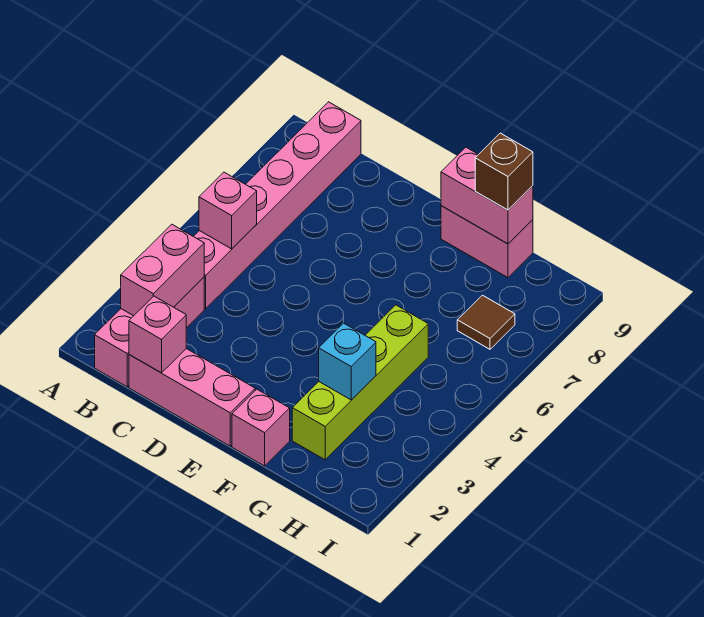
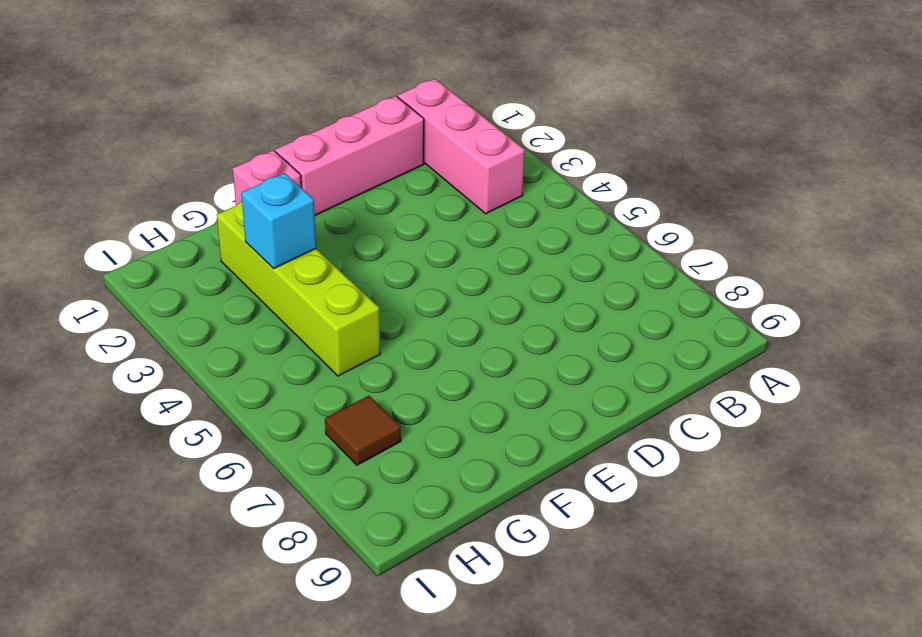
none -> pink brick B4:B9 level 1
none -> pink brick F9:G9 level 1
none -> pink brick B2:B3 level 2

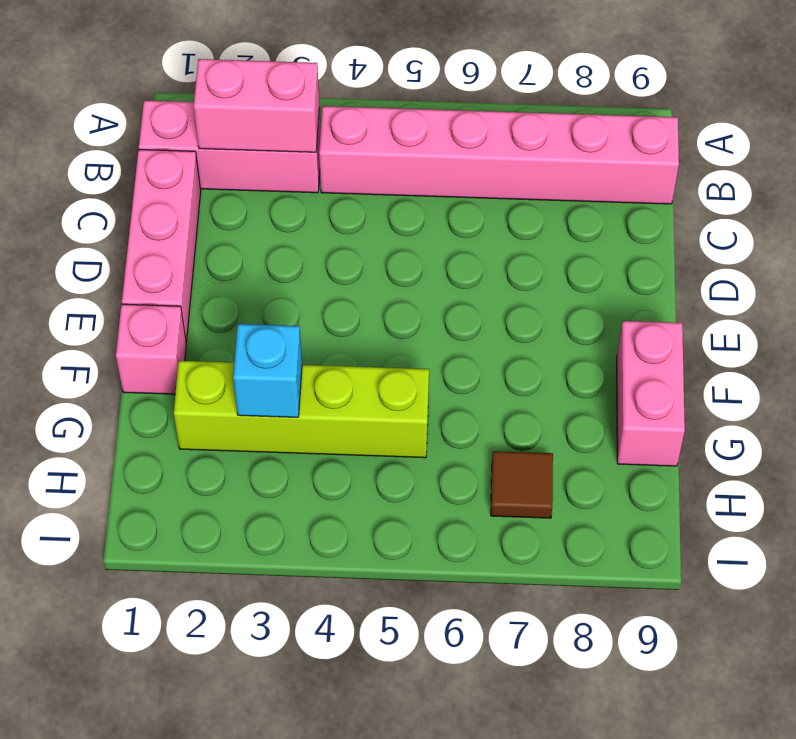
none -> pink brick B5 level 2
none -> pink brick C1 level 2
none -> pink brick F9:G9 level 2

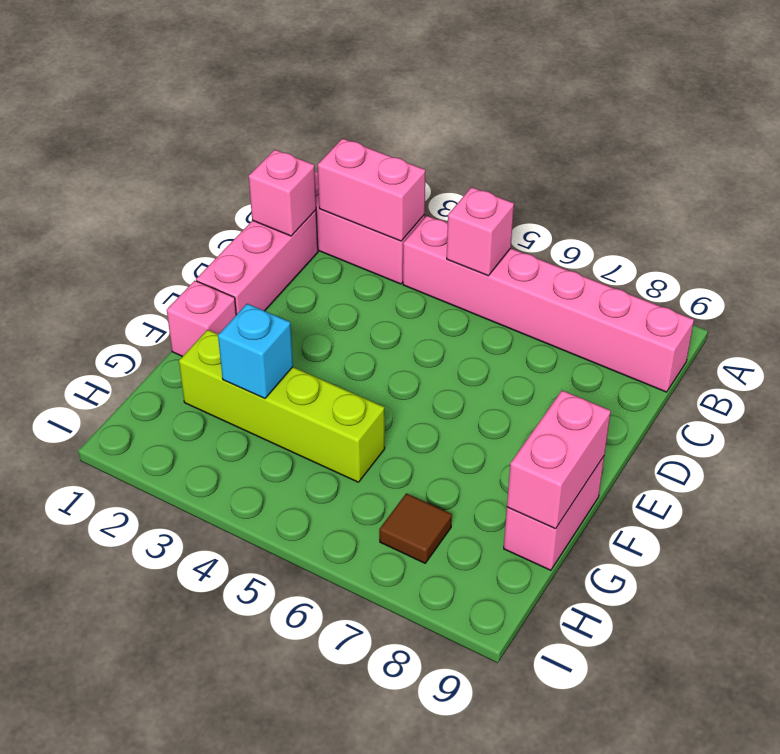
none -> brown brick G9 level 3

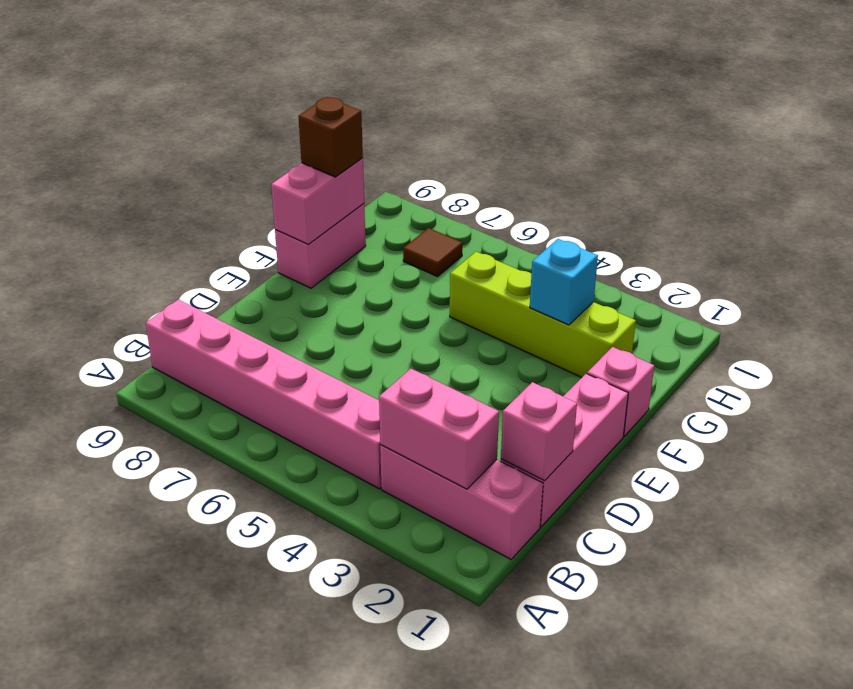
none -> pink brick B5 level 2

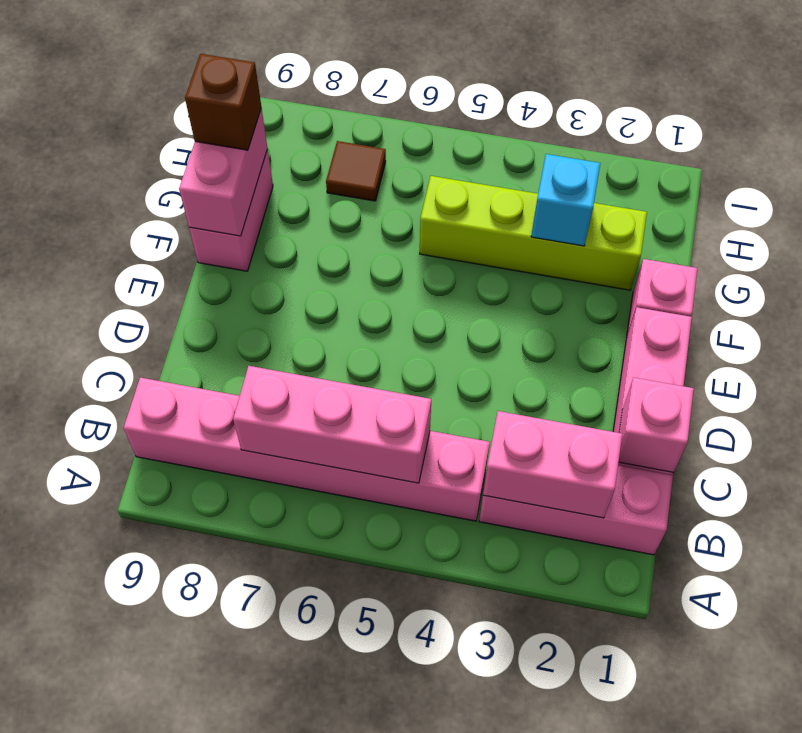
pink brick B5:B7 level 2 -> pink brick B5 level 2

